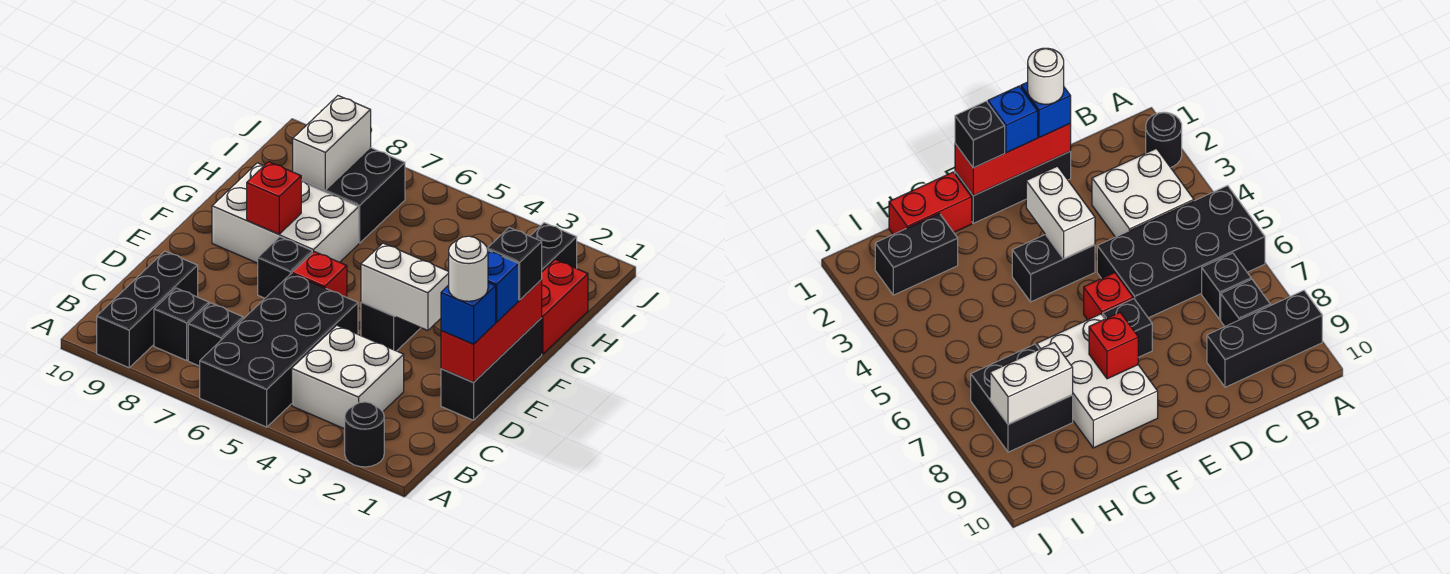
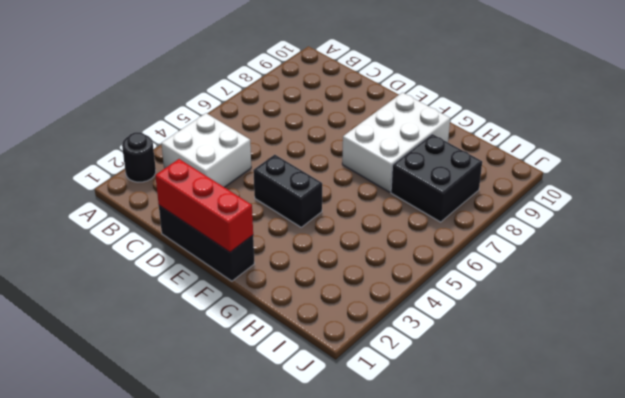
none -> black brick A5:D6 level 1
none -> black brick A9:C9 level 1
none -> black brick B7 level 1

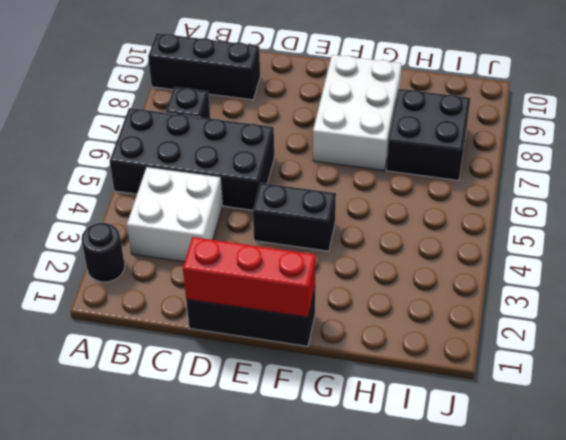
none -> black brick B8 level 1
none -> red brick E6 level 1
none -> black brick E7 level 1

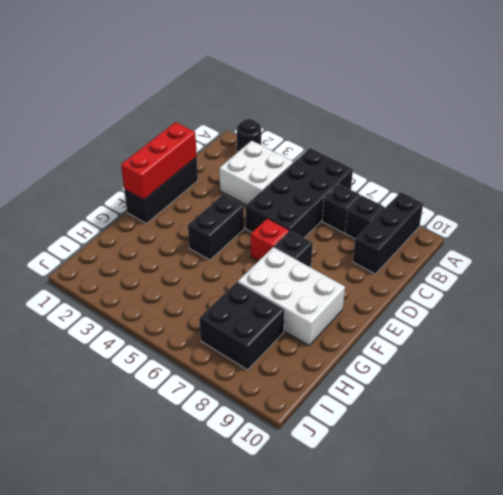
none -> red brick G1:H1 level 1
none -> black brick H2:I2 level 1
none -> white brick E3:E4 level 2

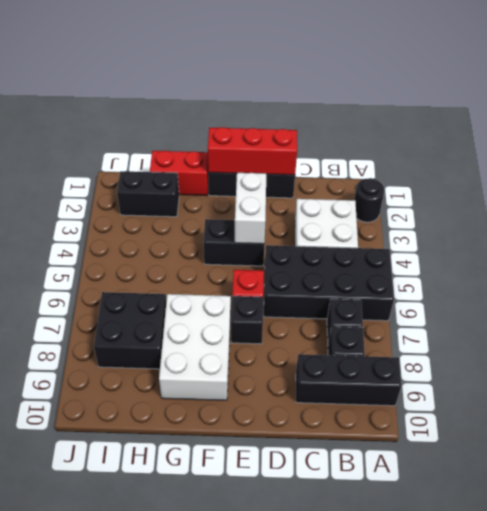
none -> red brick F8 level 2
none -> white brick H8:I8 level 2
none -> blue brick D1 level 3

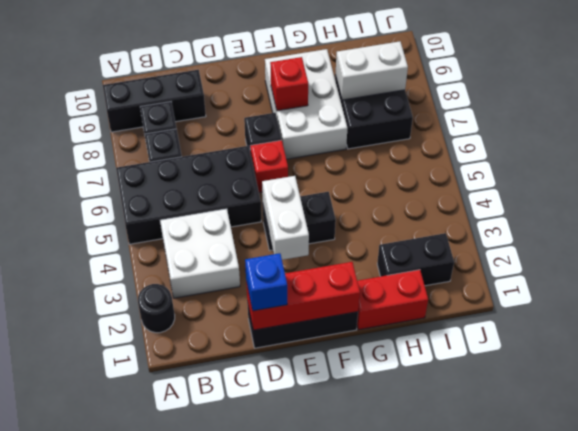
none -> blue brick E1 level 3
none -> black brick F1 level 3
none -> white round brick D1 level 4

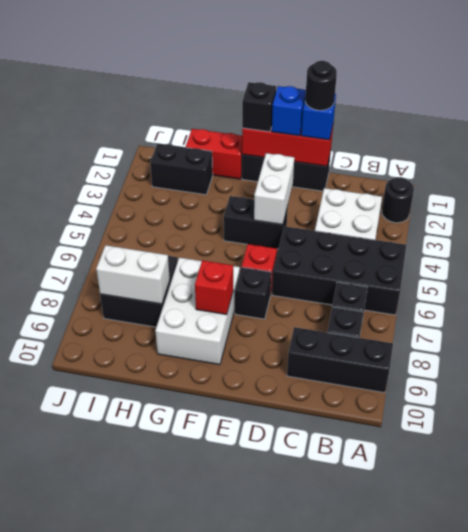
black round brick D1 level 4 -> white round brick D1 level 4

